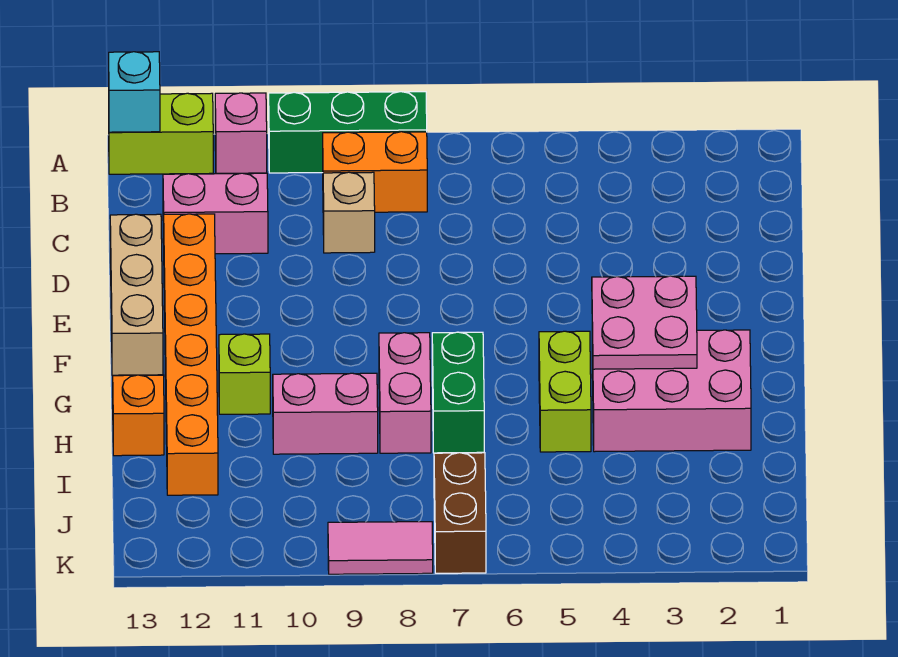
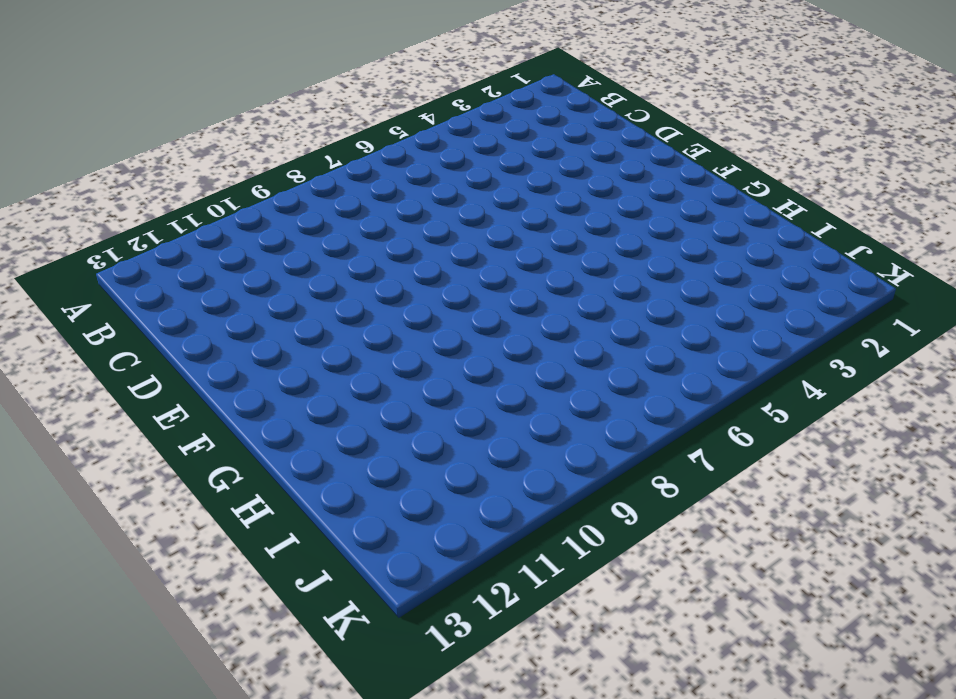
none -> green brick A8:A10 level 1
none -> pink brick A11 level 1
none -> lime brick A12:A13 level 1

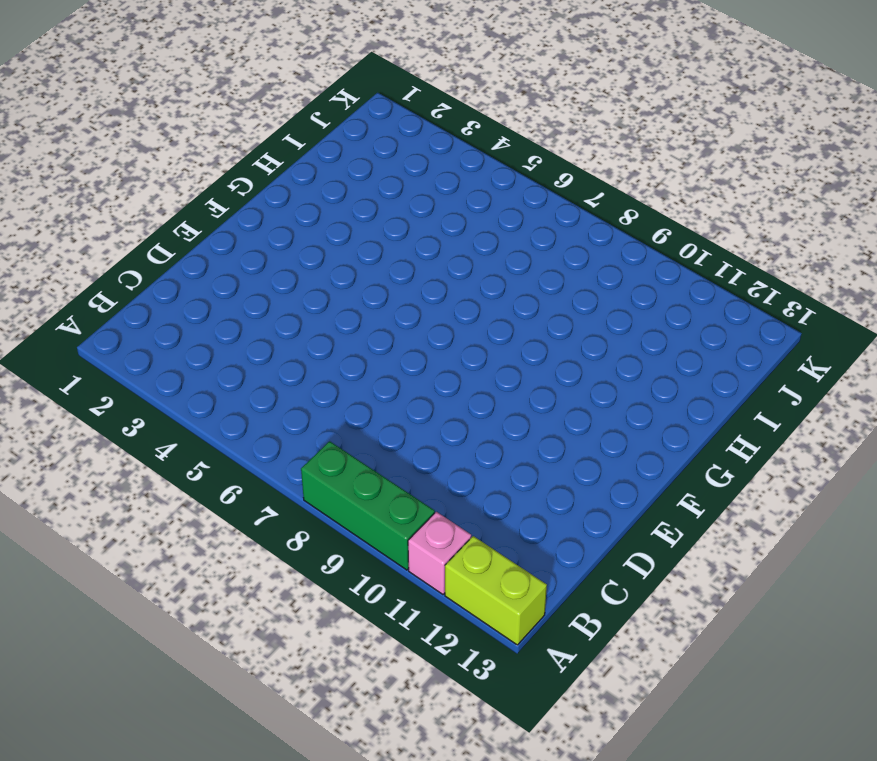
none -> orange brick B8:B9 level 1
none -> tan brick C9 level 1
none -> pink brick C11:C12 level 1

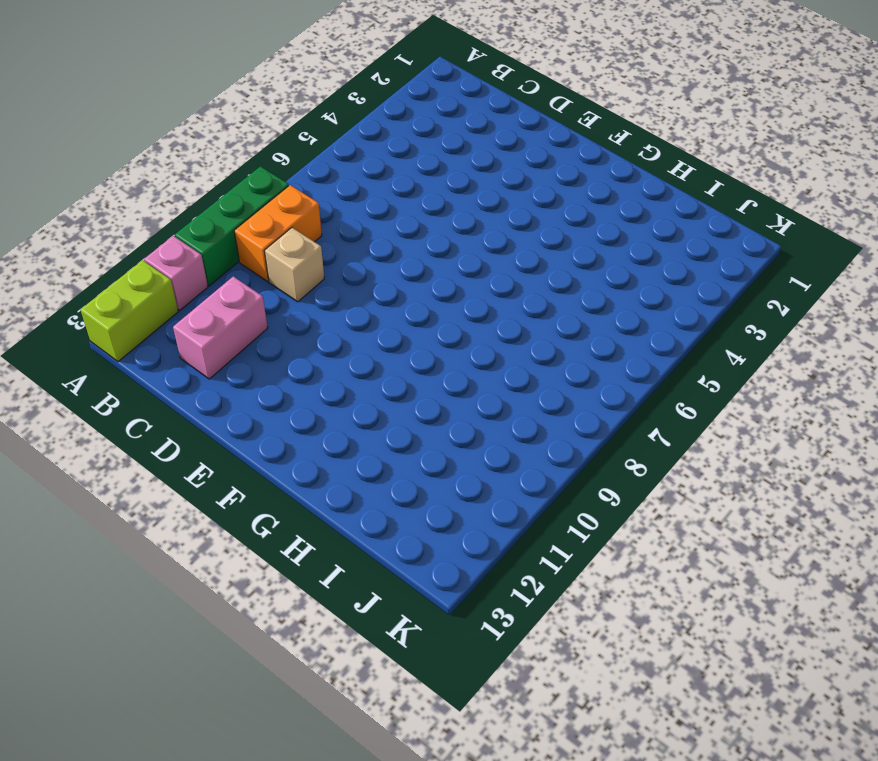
none -> orange brick D12:I12 level 1
none -> tan brick D13:F13 level 1
none -> pink brick G2:H4 level 1

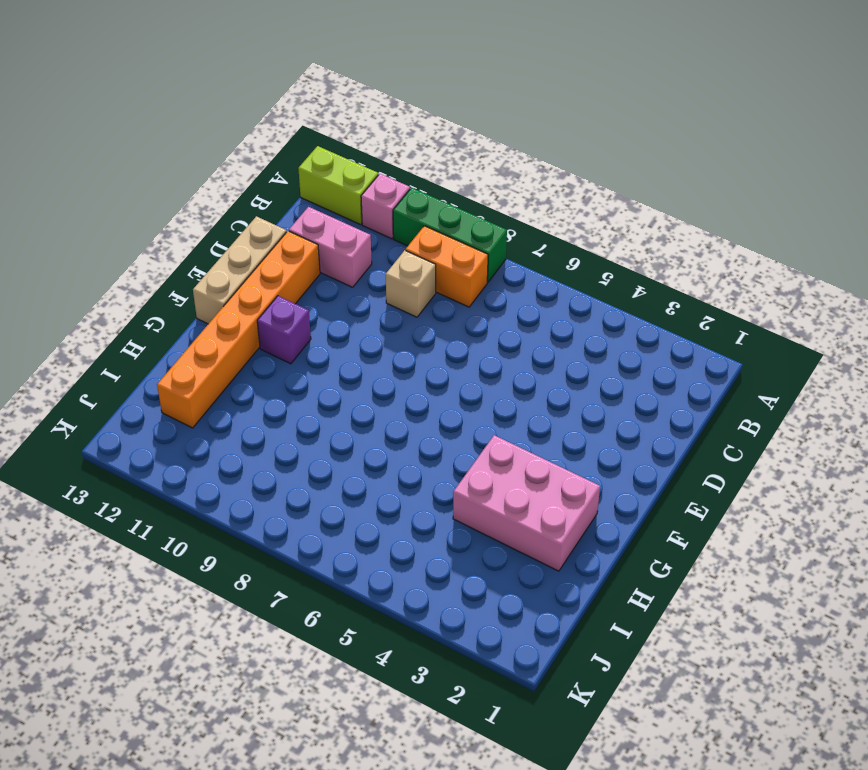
purple brick F11 level 1 -> none
none -> lime brick G5:H5 level 1
none -> green brick G7:H7 level 1
none -> pink brick G8:H8 level 1

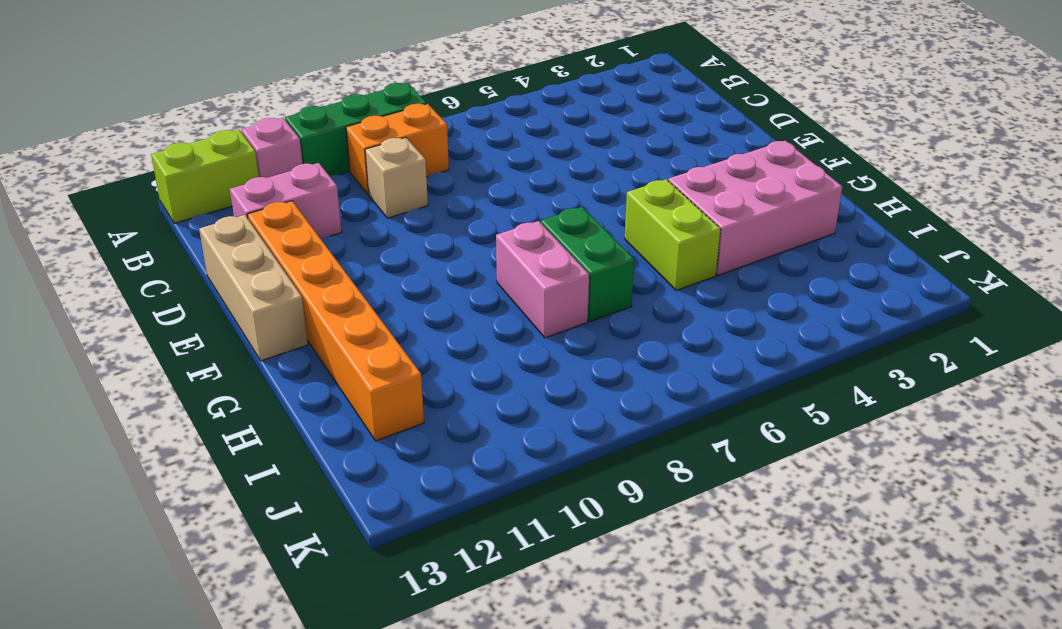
none -> lime brick G11 level 1
none -> pink brick H9:H10 level 1
none -> orange brick H13 level 1

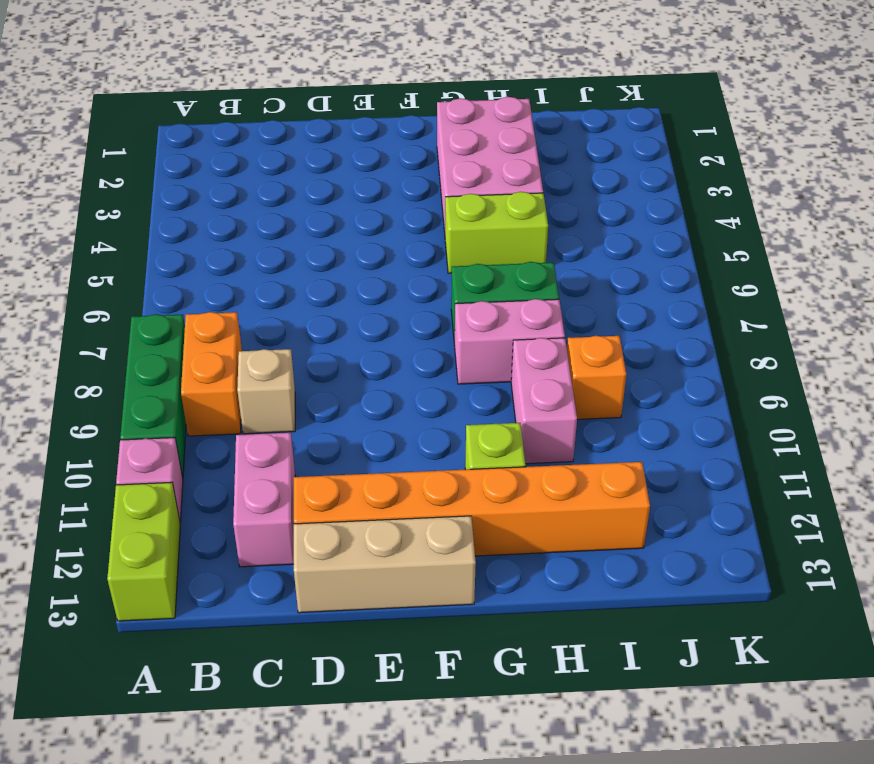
orange brick I9 level 1 -> orange brick H13 level 1
none -> brown brick J7:K7 level 1
none -> pink tile K8:K9 level 1
none -> cyan brick A13 level 2

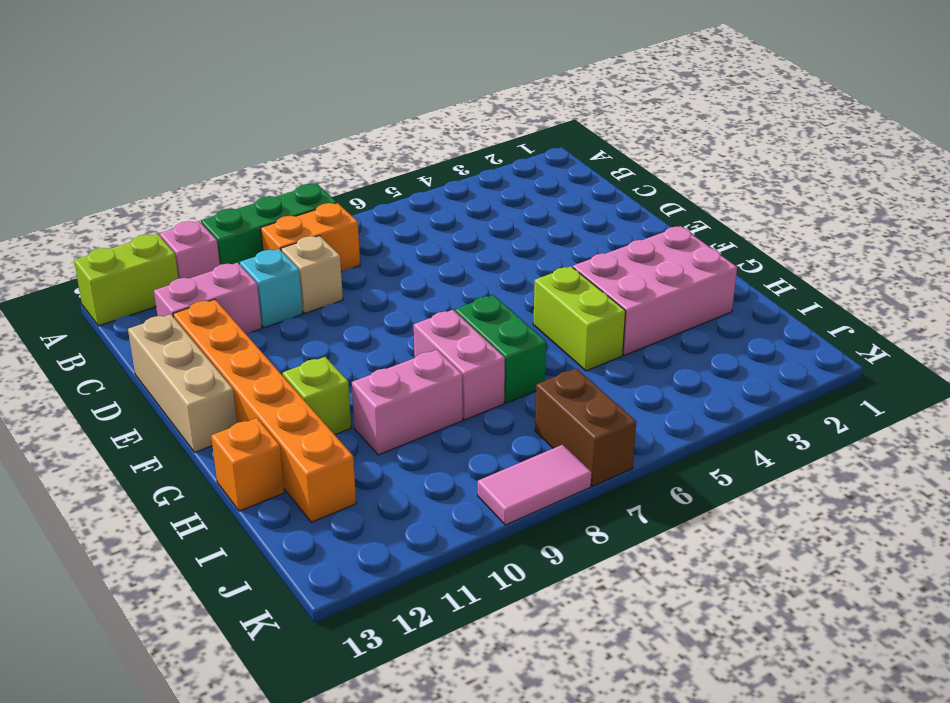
cyan brick C10 level 1 -> cyan brick A13 level 2
none -> pink plate F3:G4 level 2

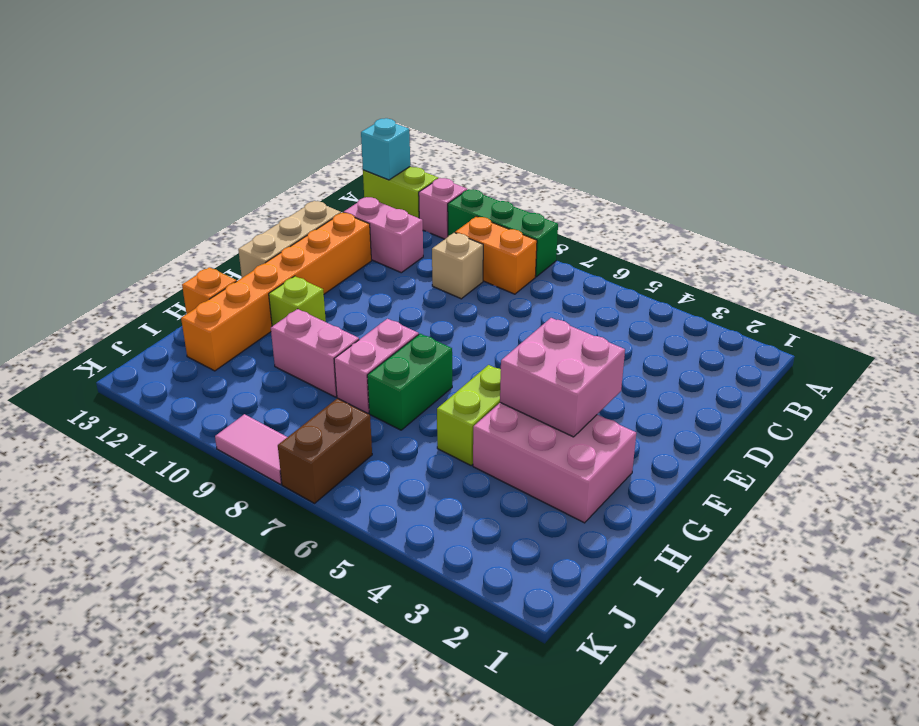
pink brick F3:G4 level 2 -> pink plate F3:G4 level 2

